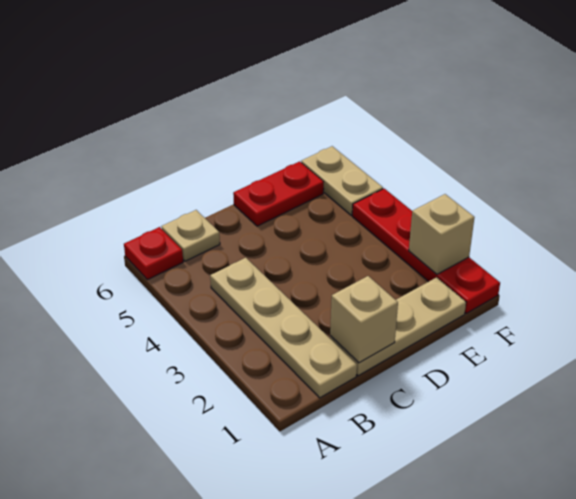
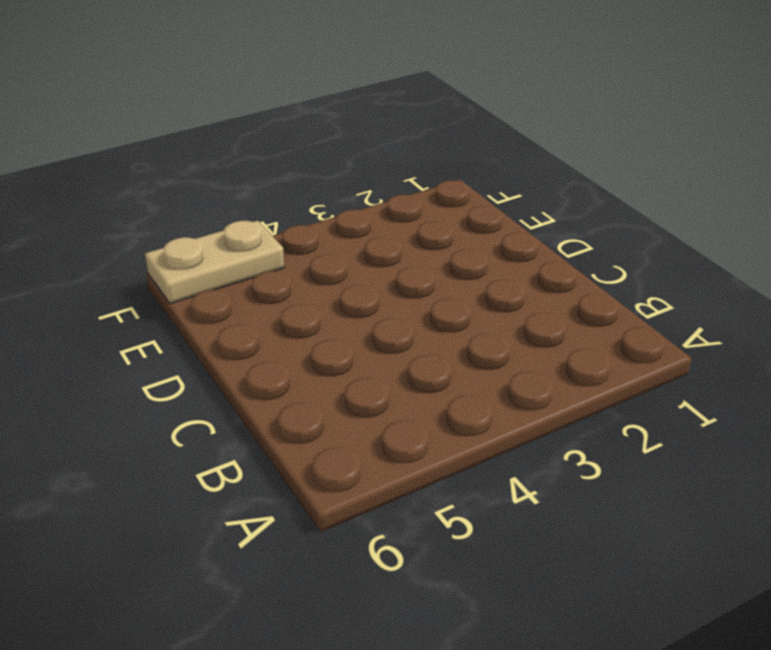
none -> red plate A6 level 1
none -> tan plate B1:B4 level 1

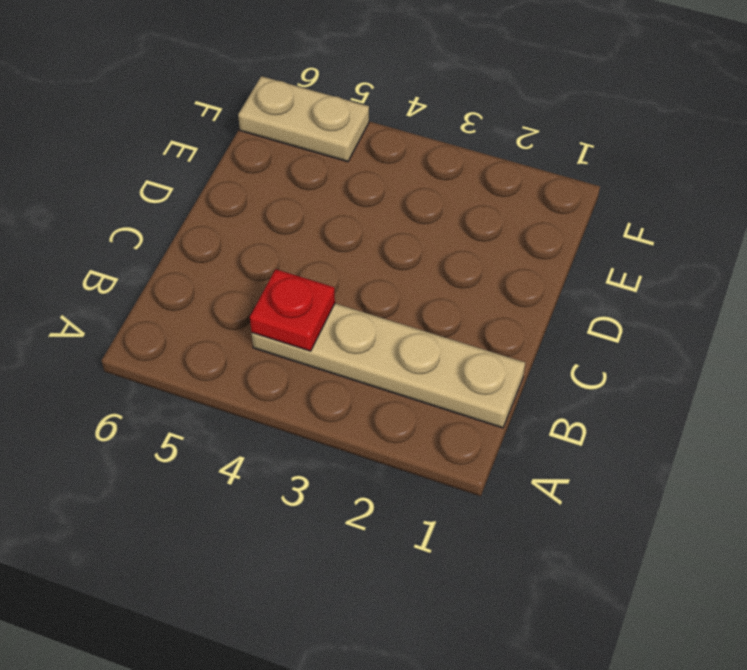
red plate B4 level 2 -> red plate A6 level 1
none -> tan plate B6 level 1
none -> tan plate C1:E1 level 1

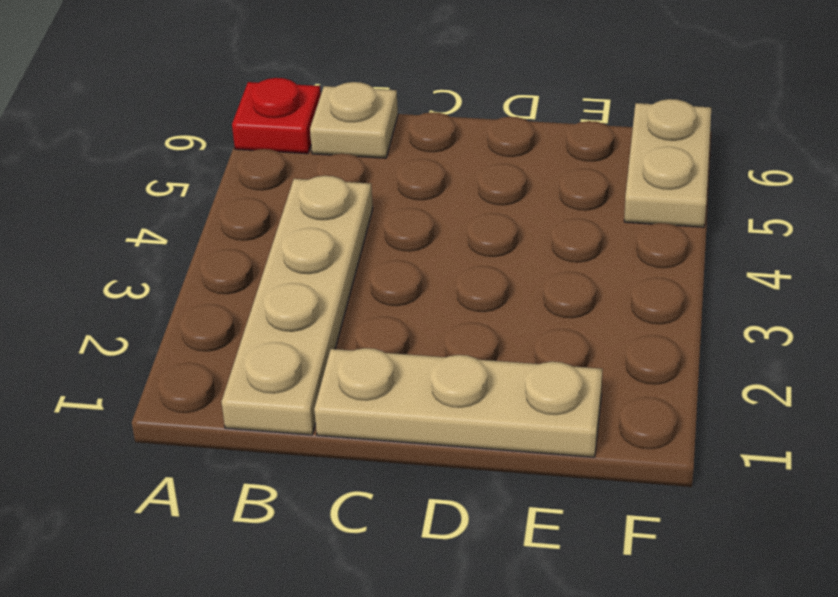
none -> red plate D6:E6 level 1
none -> red plate F1:F4 level 1

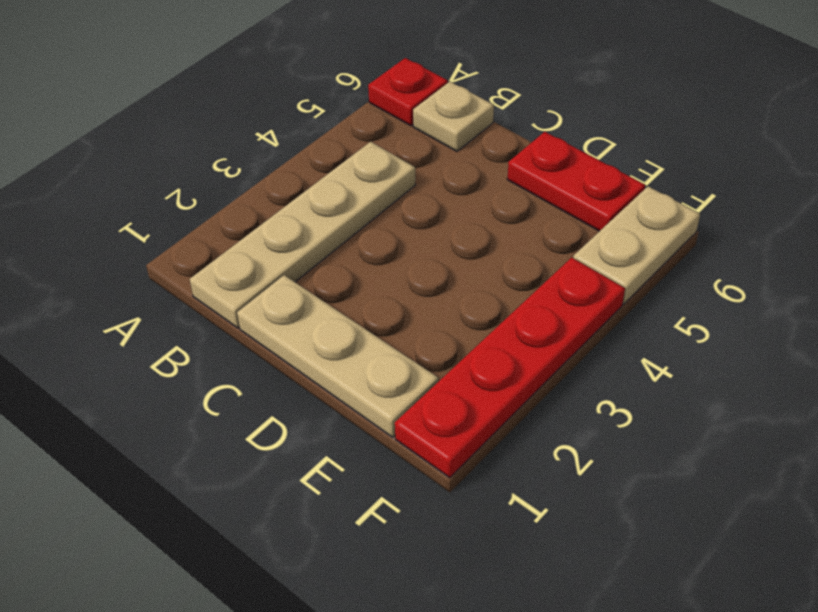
none -> tan brick C1 level 2
none -> tan brick F2 level 2

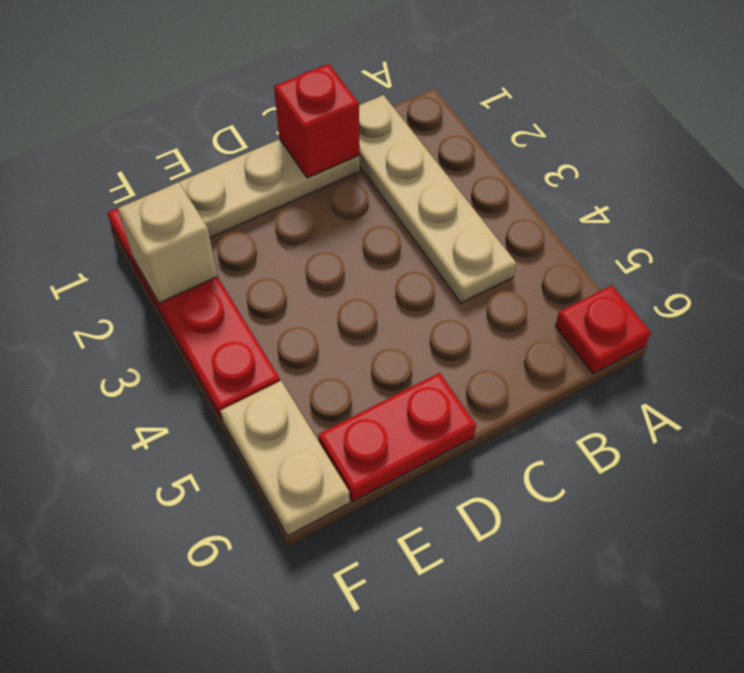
red brick C1 level 2 -> tan brick C1 level 2
none -> tan plate B6 level 1

